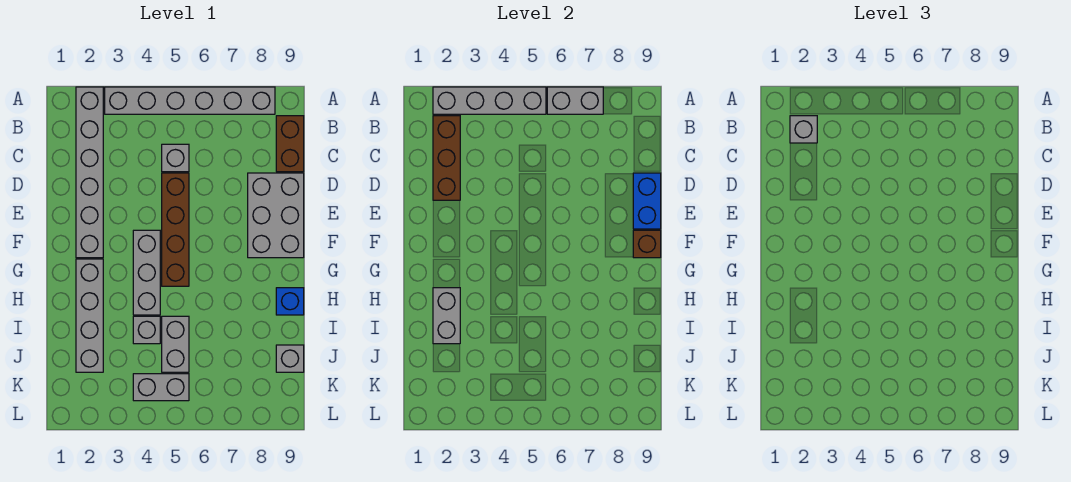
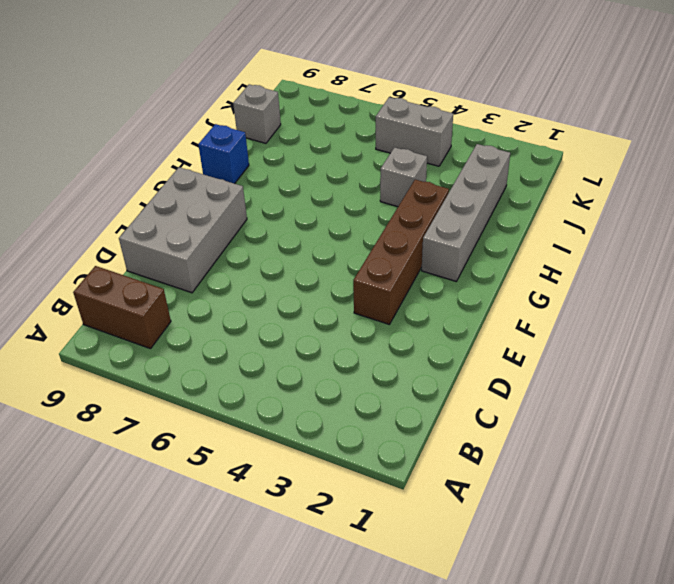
brown brick B8:B9 level 1 -> brown brick B9:C9 level 1
brown brick E3:H3 level 1 -> brown brick D5:G5 level 1
none -> grey brick A2:F2 level 1
none -> grey brick A3:A8 level 1
none -> grey brick C5 level 1

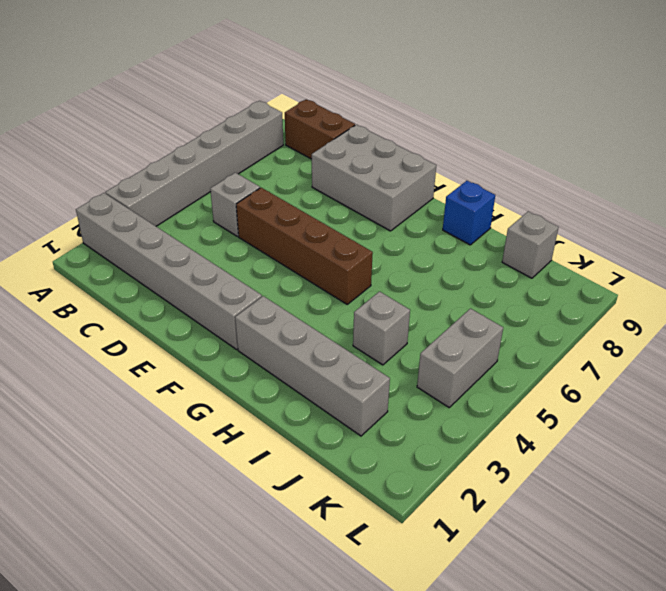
none -> grey brick F4:H4 level 1
none -> grey brick I5:J5 level 1
none -> grey brick A2:A5 level 2

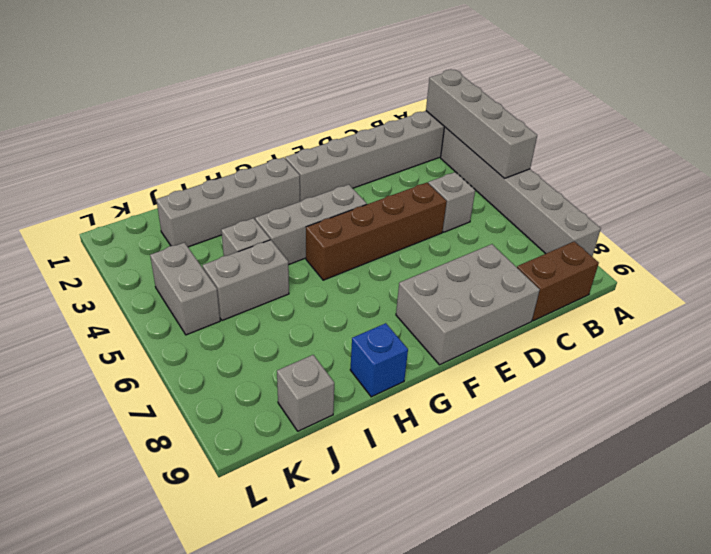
none -> grey brick A6:A7 level 2
none -> brown brick B2:D2 level 2
none -> blue brick D9:E9 level 2

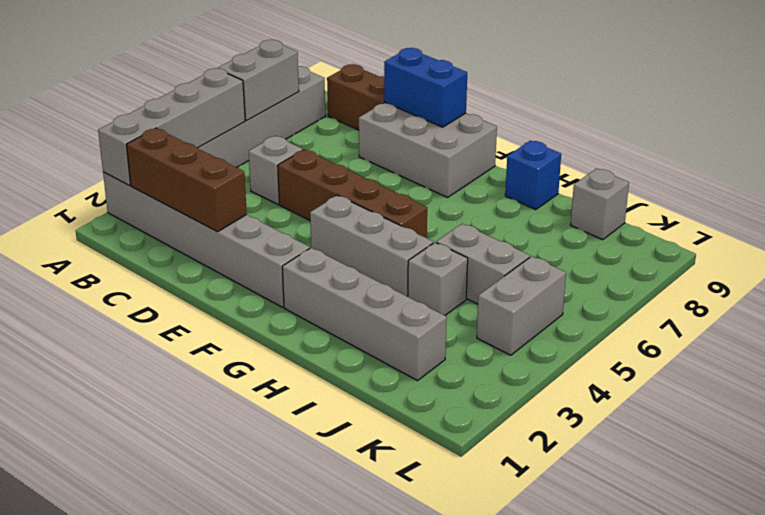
none -> brown brick F9 level 2
none -> grey brick H2:I2 level 2
none -> grey brick B2 level 3

